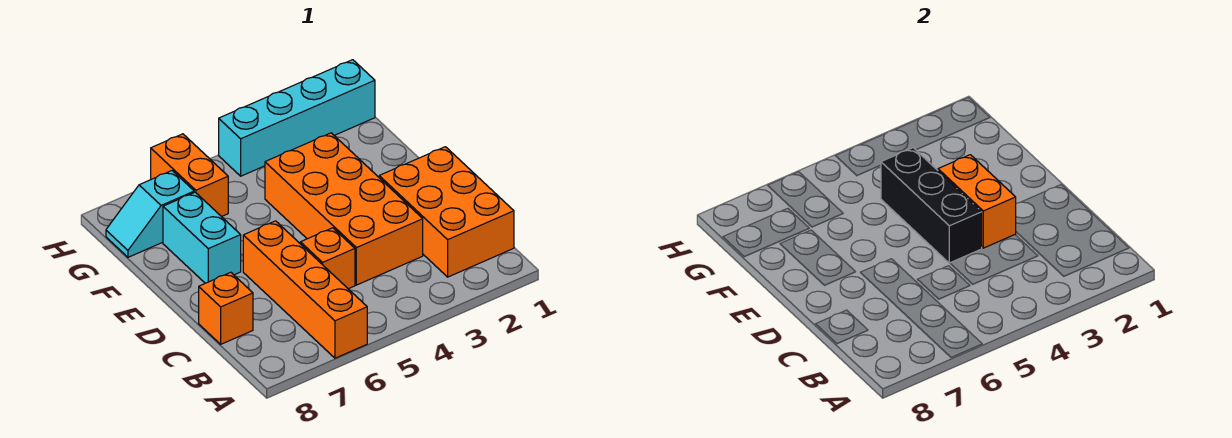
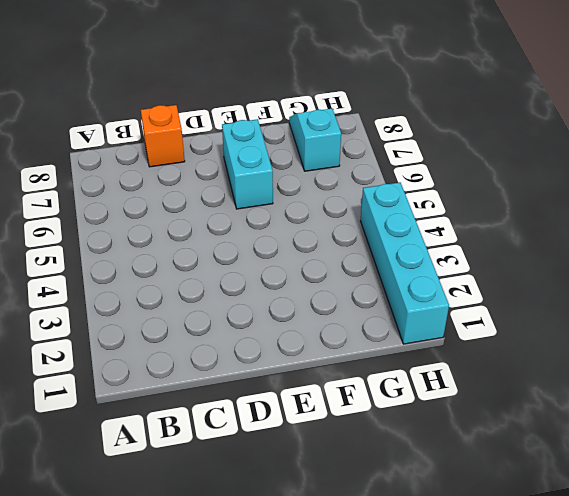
cyan brick E6:E7 level 1 -> cyan brick E7:F7 level 1
none -> orange brick A6:D6 level 1
none -> orange brick B1:D2 level 1

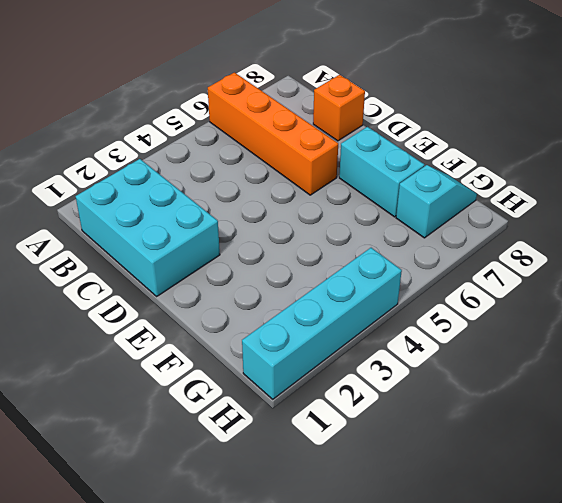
cyan brick B1:D2 level 1 -> orange brick B1:D2 level 1
none -> orange brick C3:F4 level 1
none -> orange brick C5 level 1

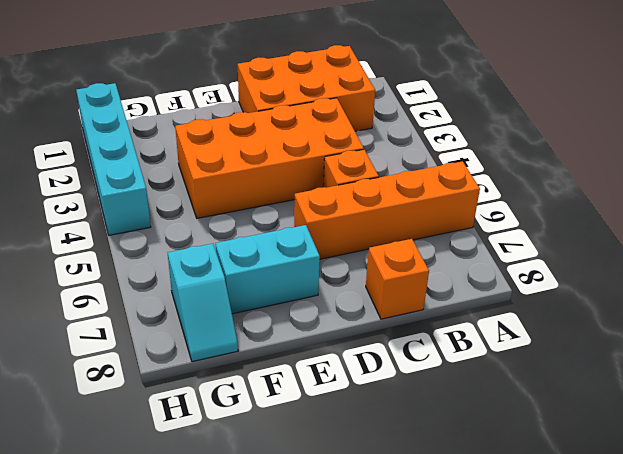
none -> orange brick G6:H6 level 1
none -> orange brick D3:E3 level 2

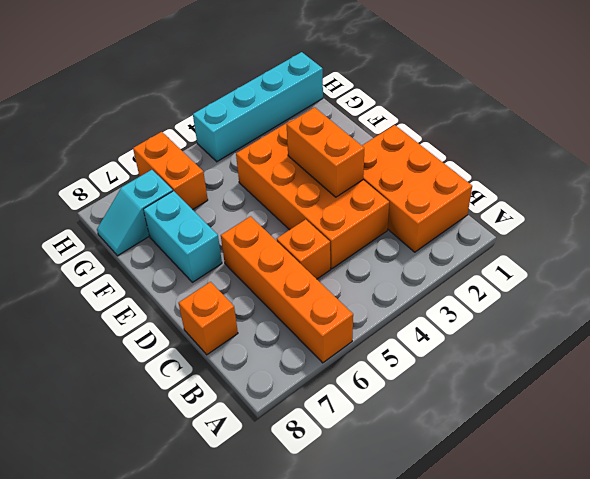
none -> black brick D4:F4 level 2

